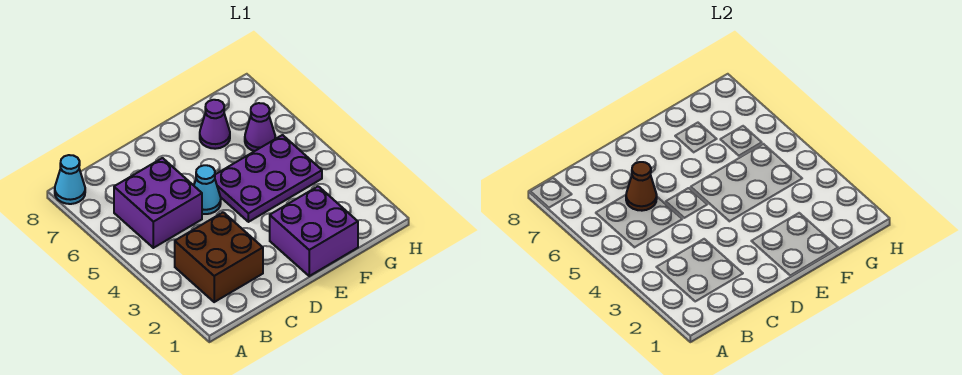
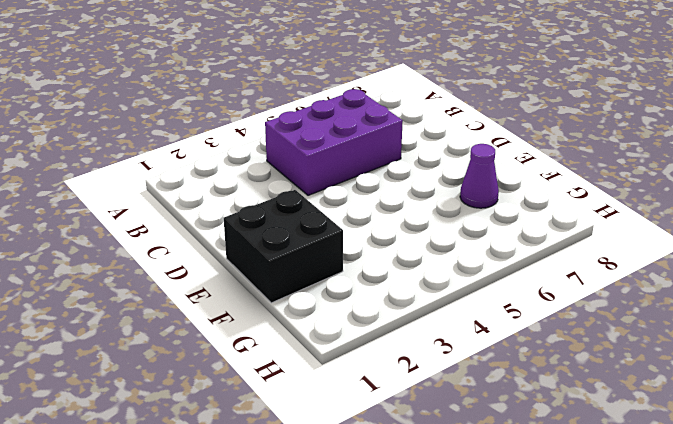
purple brick B4:C6 level 1 -> purple brick B5:C6 level 1
black brick E1:F2 level 1 -> purple brick E1:F2 level 1
none -> cyan cone A8 level 1
none -> brown brick B2:C3 level 1

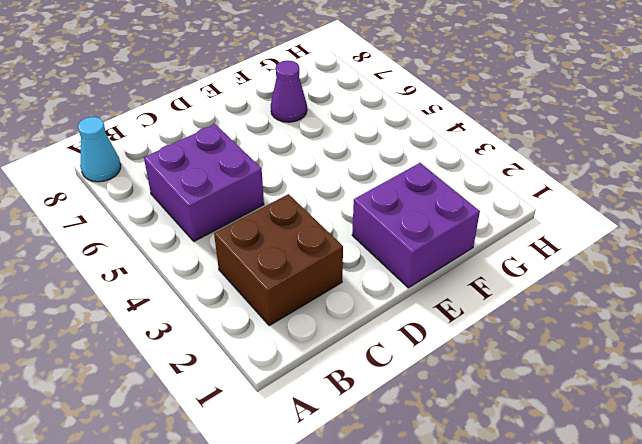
none -> cyan cone D5 level 1
none -> purple plate E4:G5 level 1

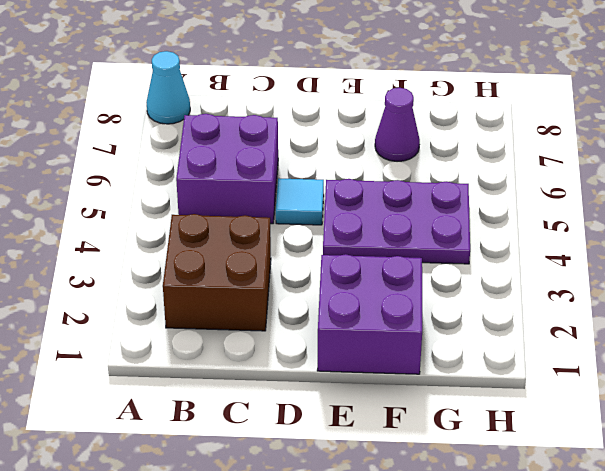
cyan tile D5 level 1 -> cyan cone D5 level 1
none -> purple cone G6 level 1
none -> brown cone C6 level 2

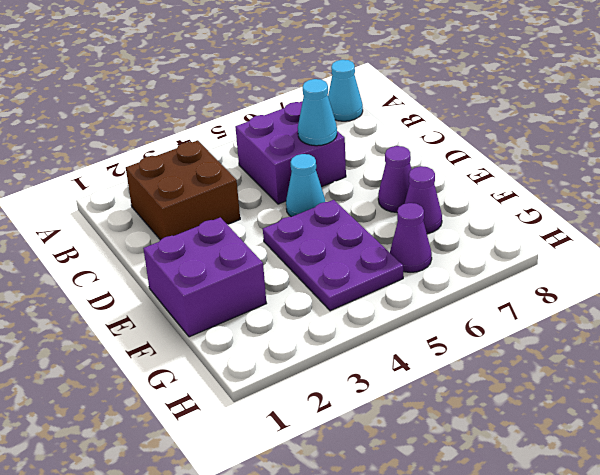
cyan cone C6 level 2 -> brown cone C6 level 2
purple cone E7 level 1 -> none

